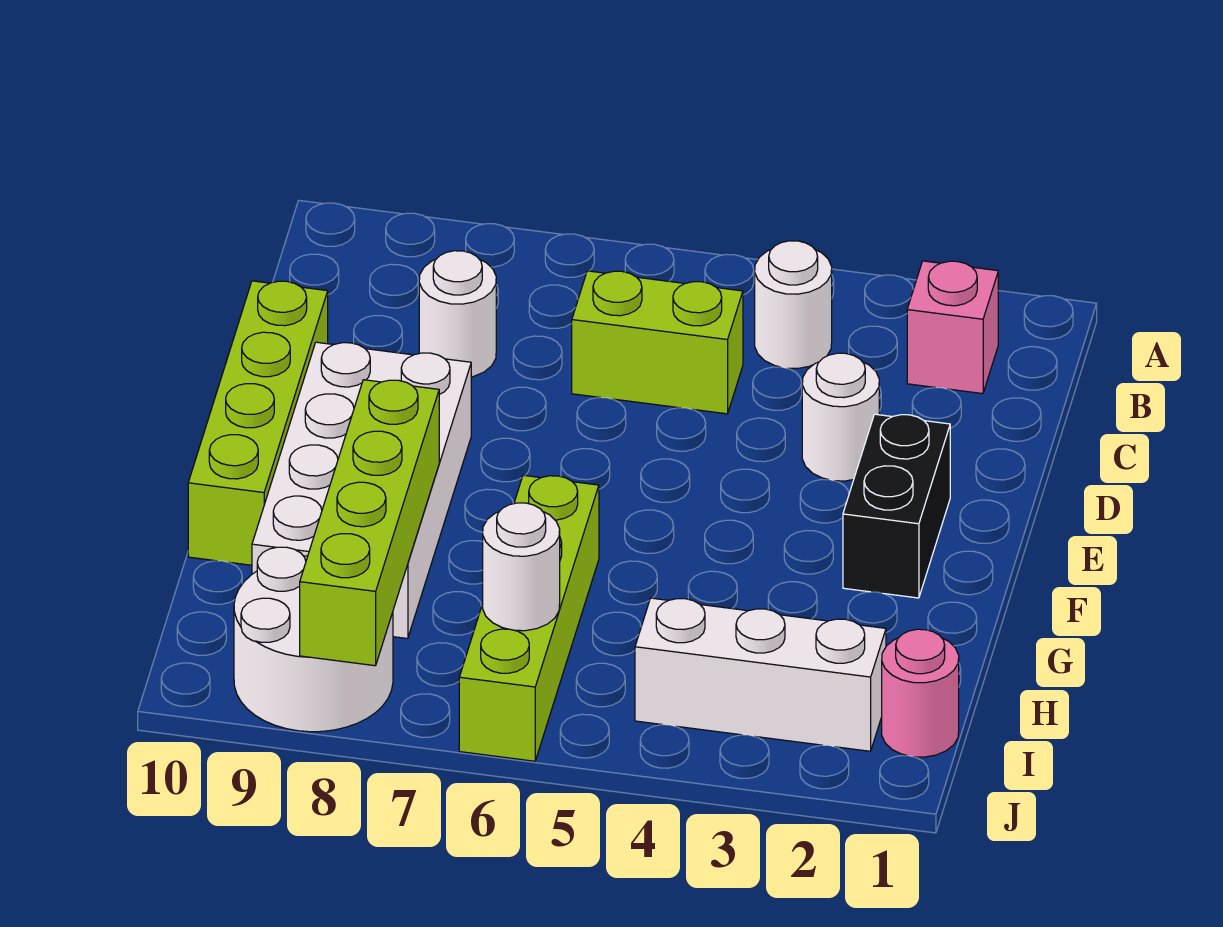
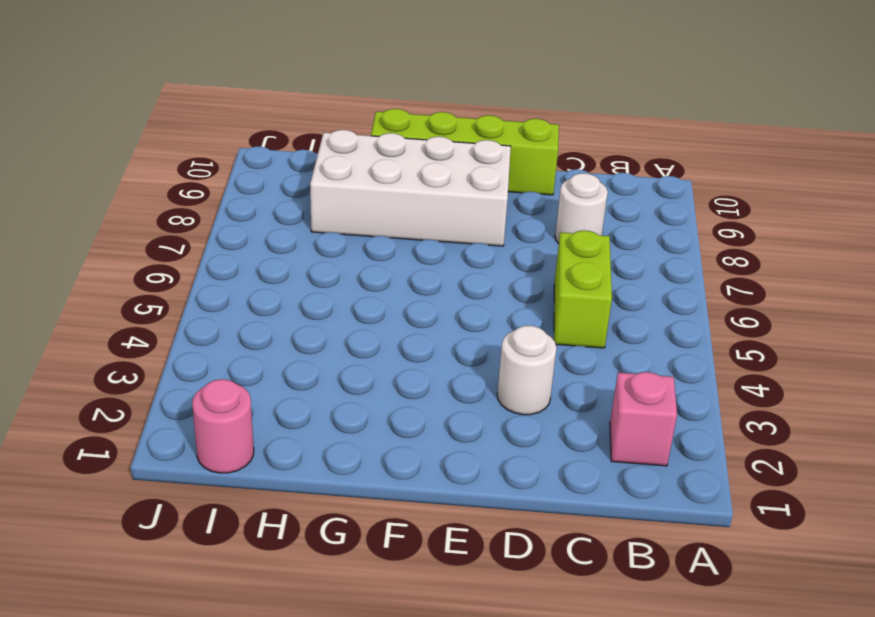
none -> white round brick B4 level 1
none -> black brick E2:F2 level 1
none -> lime brick G6:J6 level 1

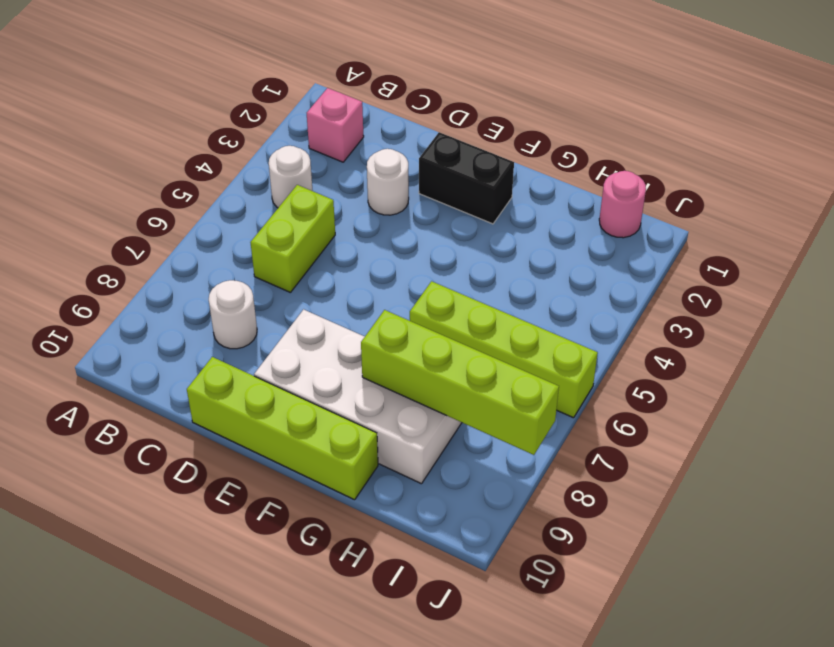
none -> white brick I2:I4 level 1
none -> white round brick I8:J9 level 1
none -> white round brick I6 level 2

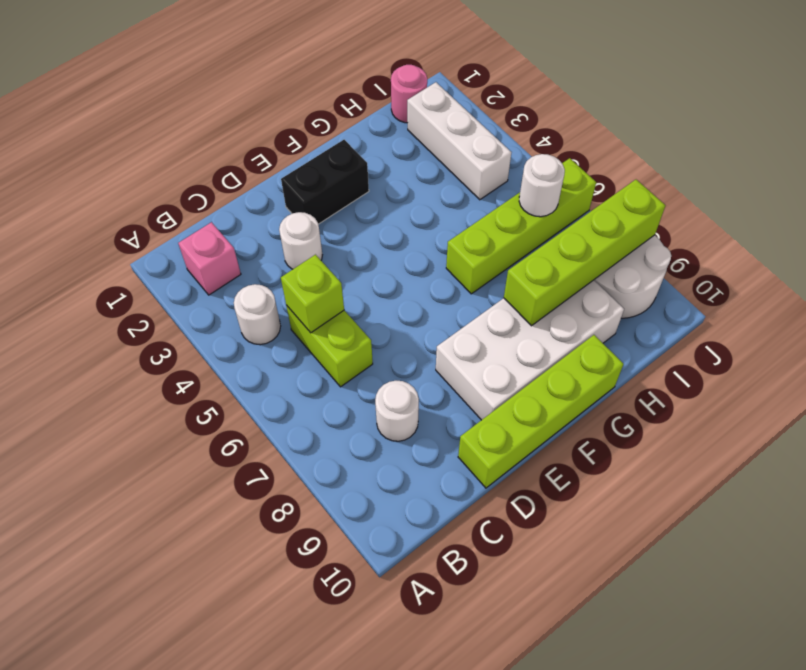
lime brick C5 level 2 -> none

